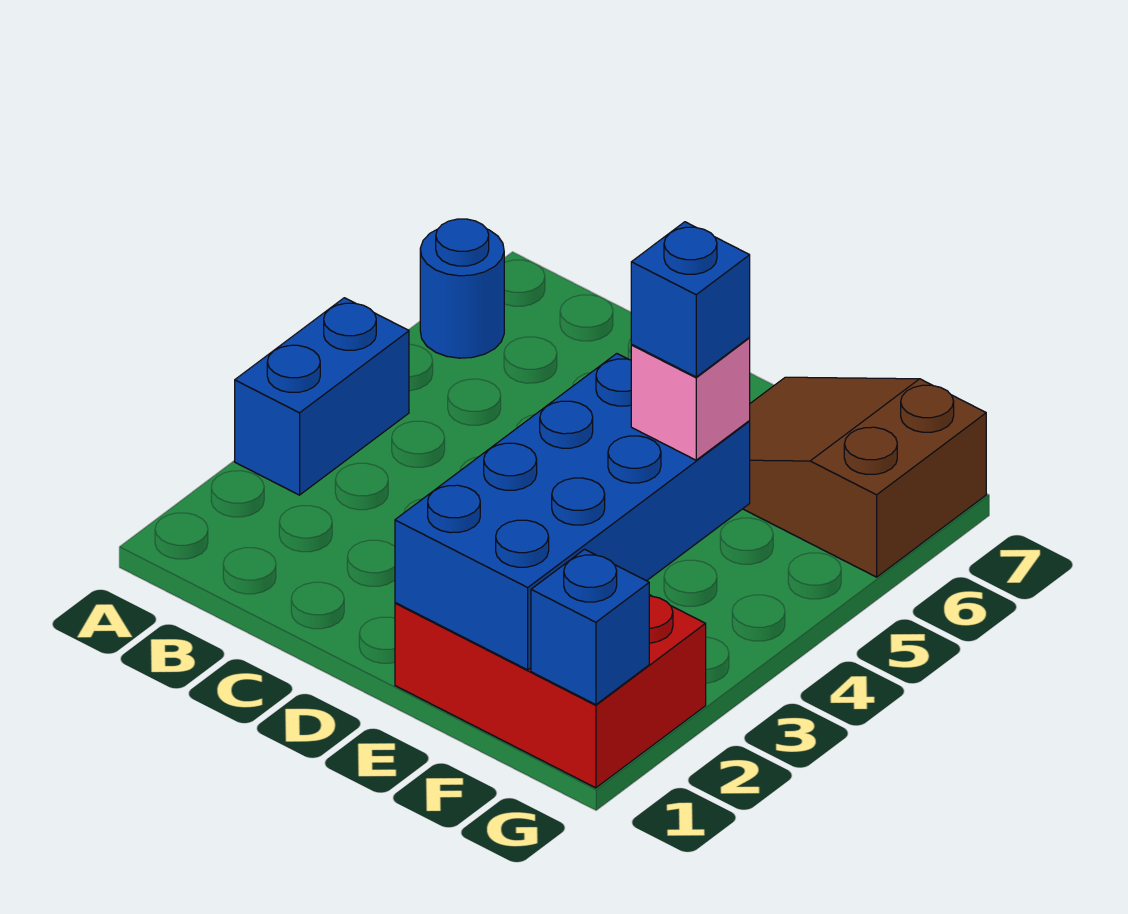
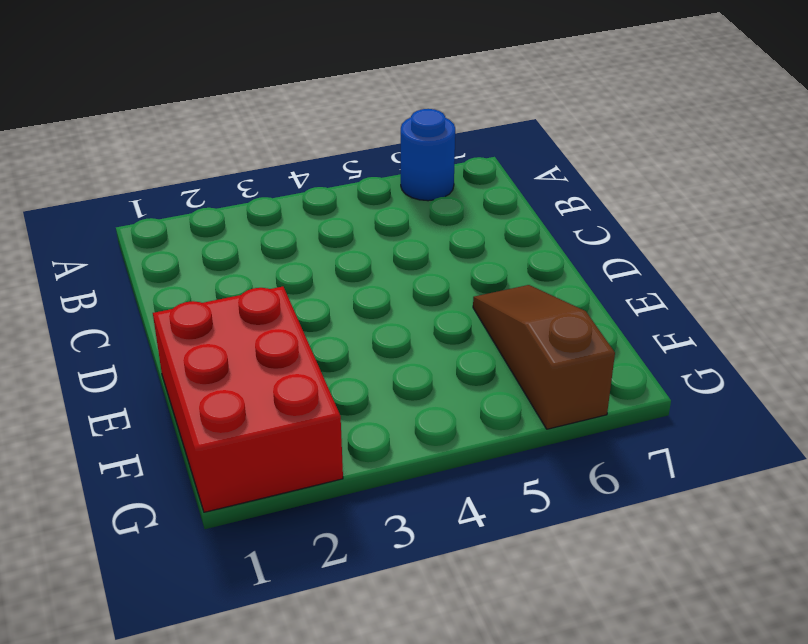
brown slope E6:G6 level 1 top G -> brown slope E6:G7 level 1 top G
none -> blue brick A3:A4 level 1
none -> blue brick E1:F4 level 2

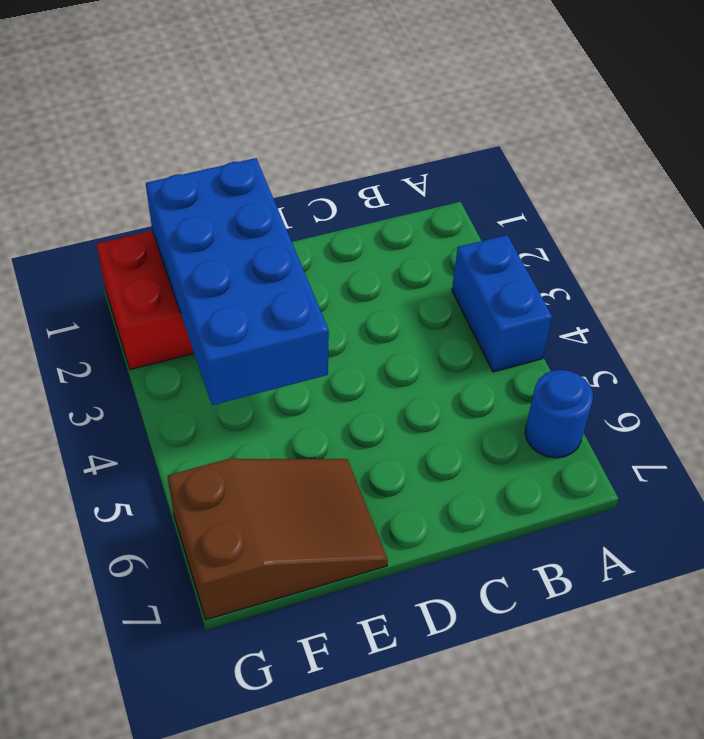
none -> blue brick G1 level 2
none -> pink brick F4 level 3

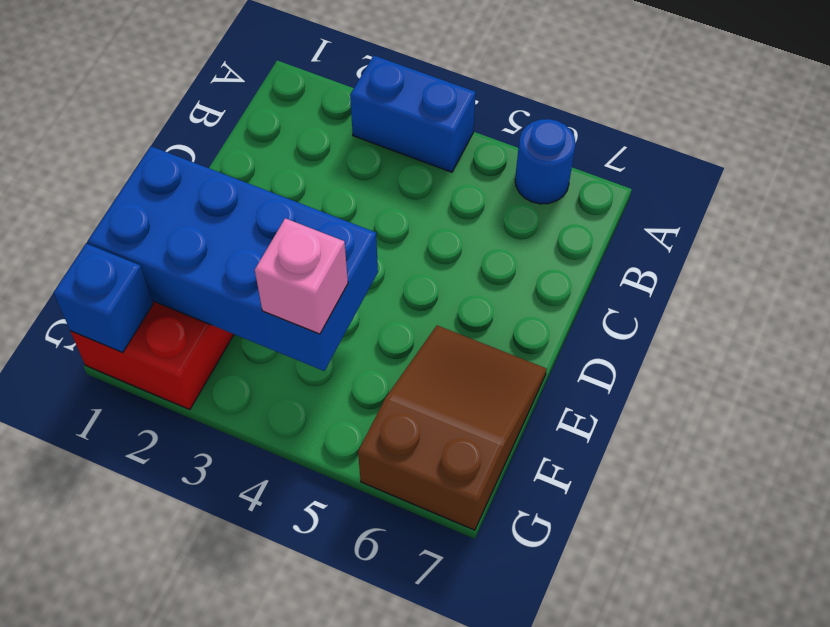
none -> blue brick F4 level 4

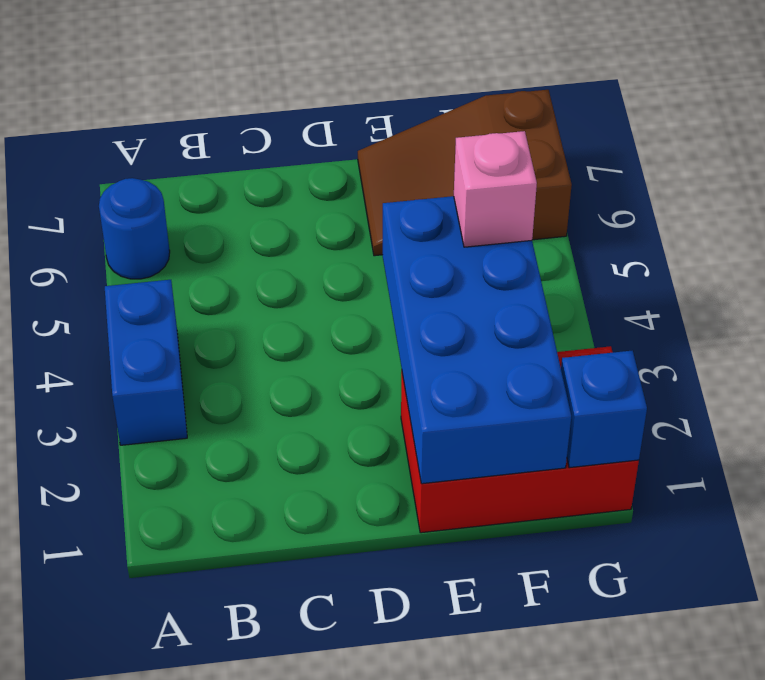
none -> blue brick F4 level 4

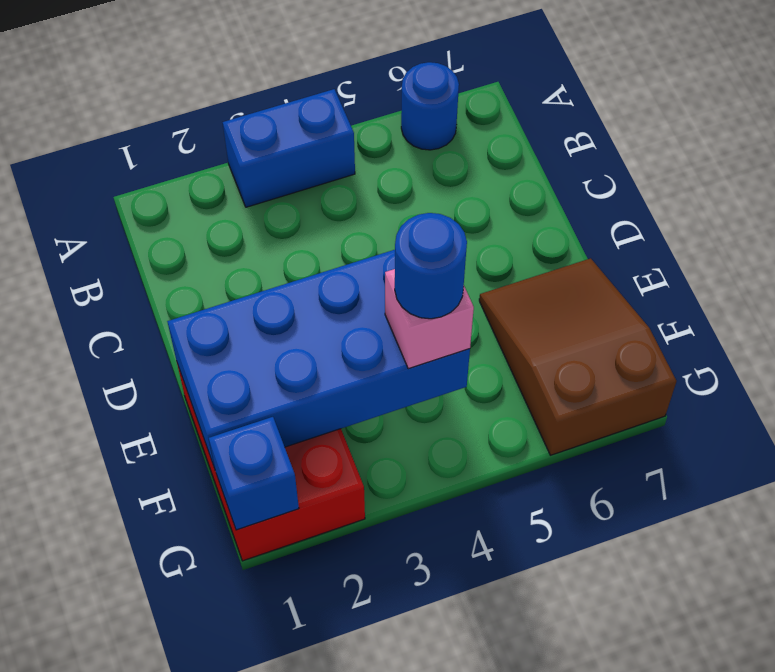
blue round brick F4 level 4 -> blue brick F4 level 4

